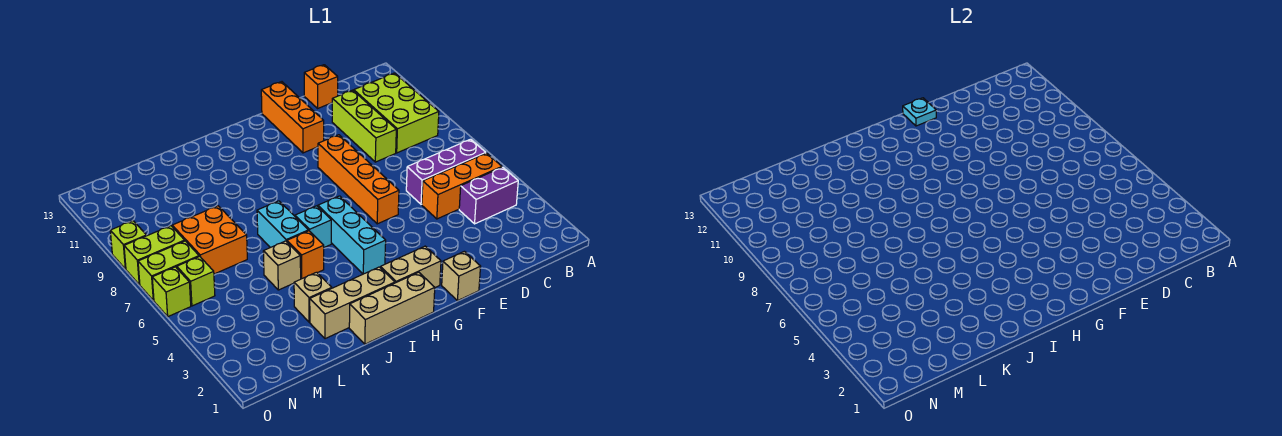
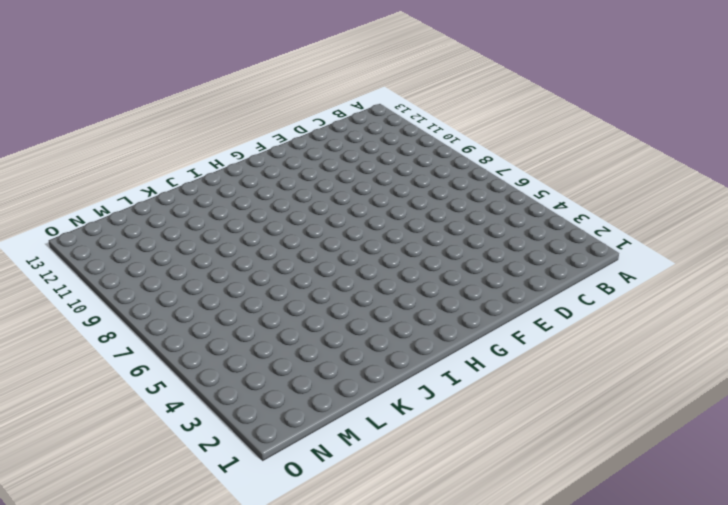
none -> purple brick B4:C4 level 1
none -> orange brick B5:D5 level 1
none -> purple brick B6:D6 level 1

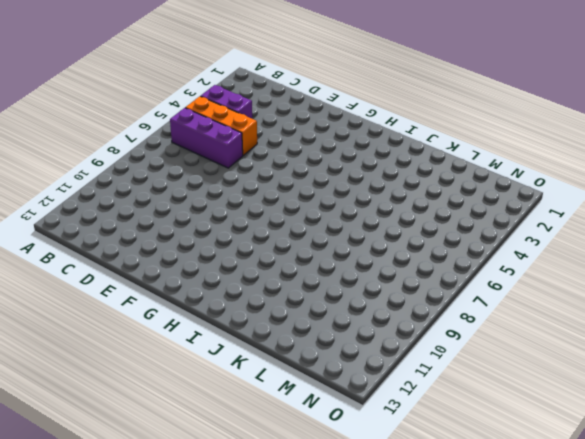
none -> lime brick B9:C11 level 1
none -> lime brick D9:D11 level 1
none -> orange brick D13 level 1

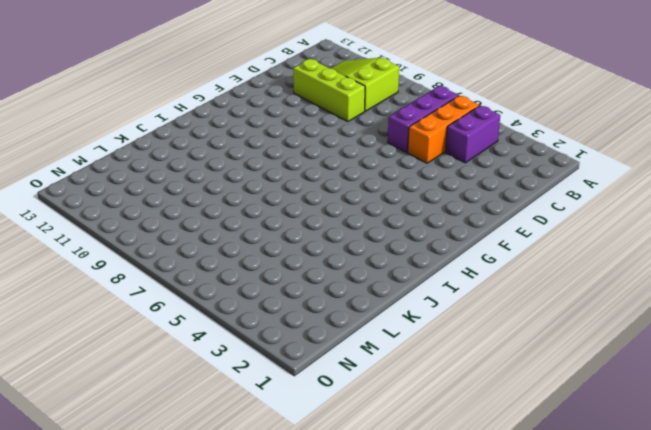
lime slope B9:C11 level 1 top 9 -> lime brick B9:C11 level 1
none -> orange brick D13 level 1
none -> tan brick F1 level 1
none -> orange brick F6:F9 level 1

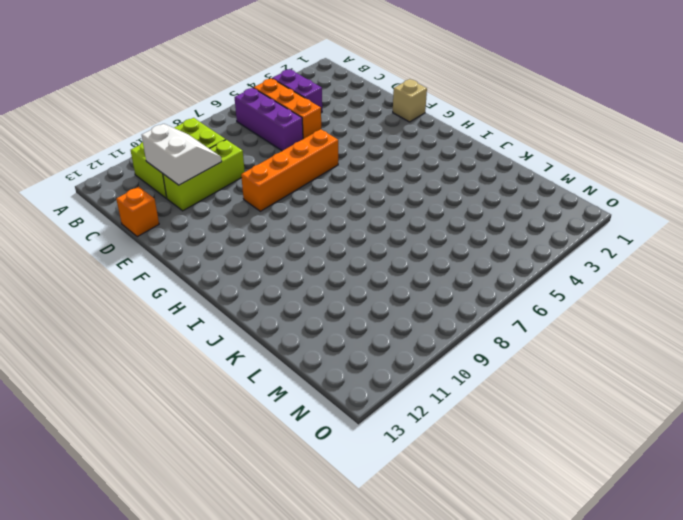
white slope C10:D11 level 2 top 11 -> none
none -> orange brick F11:F13 level 1
none -> tan brick G2:H2 level 1
none -> tan brick H1:J1 level 1

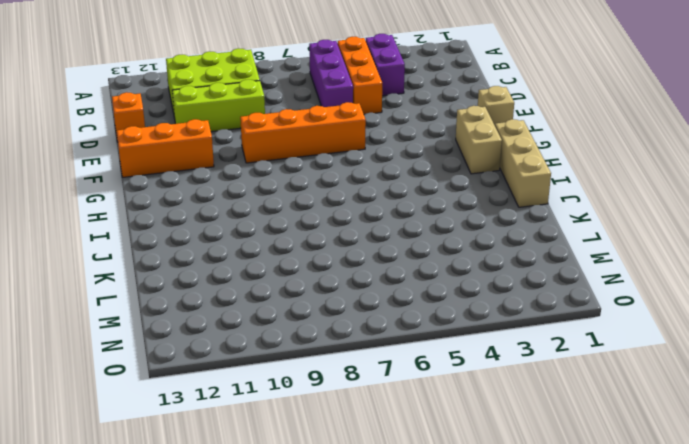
none -> cyan brick H4:H6 level 1
none -> tan brick I2:K2 level 1
none -> cyan brick I6 level 1

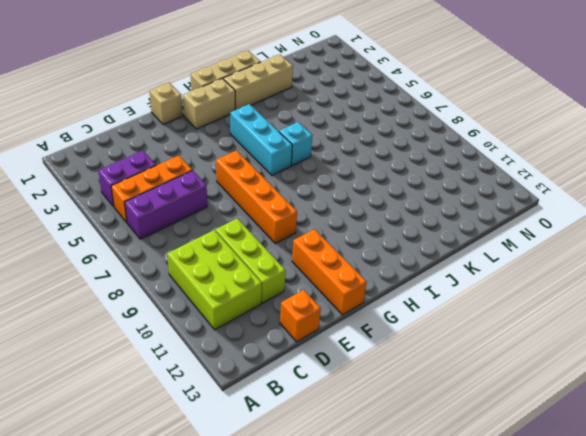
none -> orange brick J5 level 1
none -> cyan brick J6:J7 level 1
none -> tan brick K3 level 1

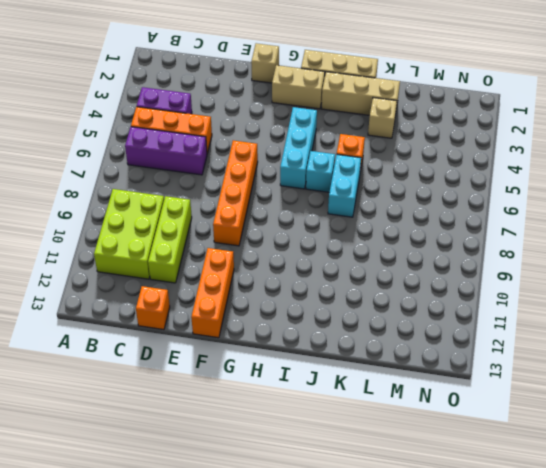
none -> tan brick K5 level 1
none -> orange brick L7:M8 level 1
none -> lime brick N6 level 1

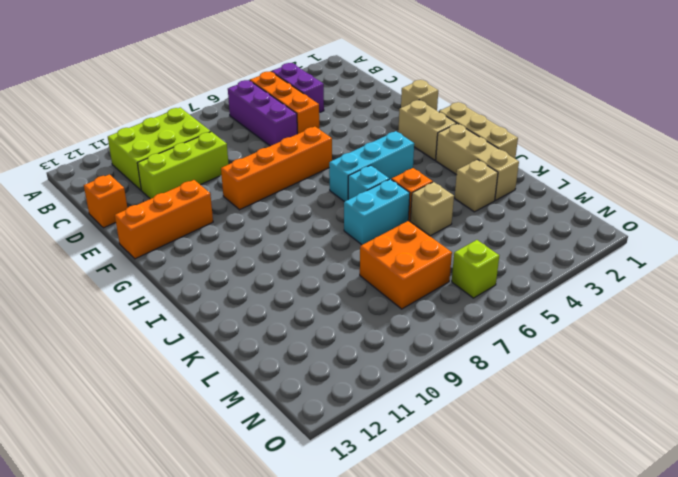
none -> lime brick N7:O7 level 1
none -> lime brick N8:O8 level 1
none -> lime brick O6 level 1

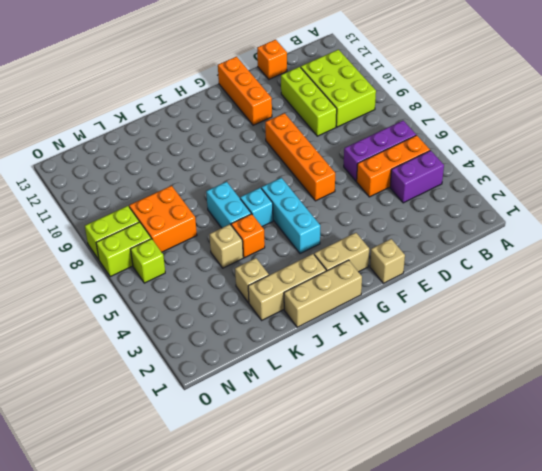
none -> lime brick O6 level 1
none -> lime brick O9 level 1
none -> cyan plate F13 level 2

